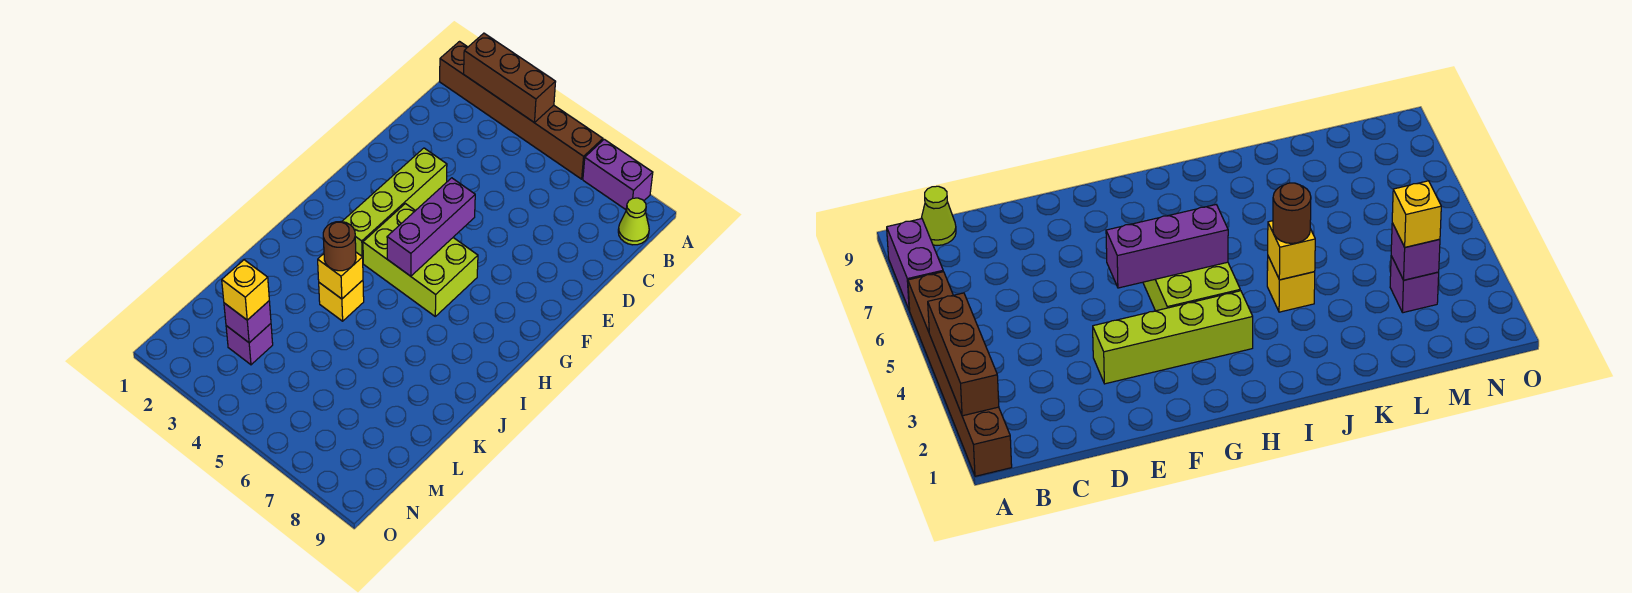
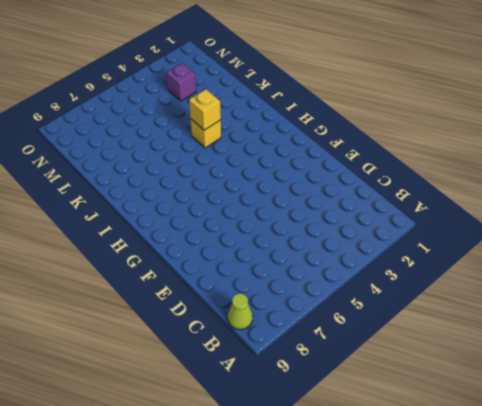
none -> brown brick A1:A6 level 1
none -> purple brick A7:A8 level 1
none -> lime brick E3:H3 level 1

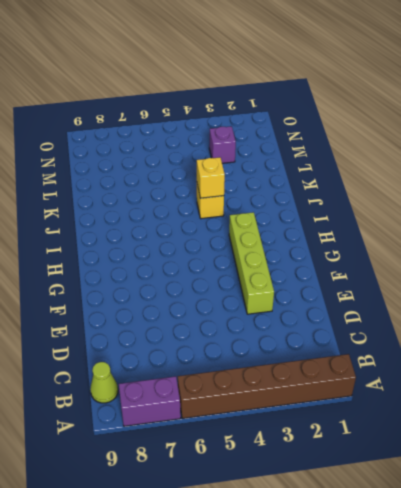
none -> lime brick G4:H6 level 1
none -> brown brick A2:A4 level 2
none -> purple brick F5:H5 level 2

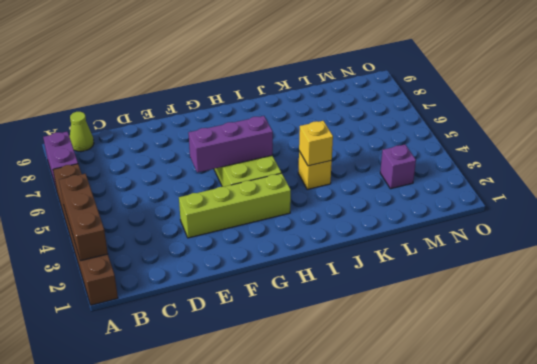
none -> purple brick M3 level 2
none -> brown round brick J4 level 3
none -> yellow brick M3 level 3

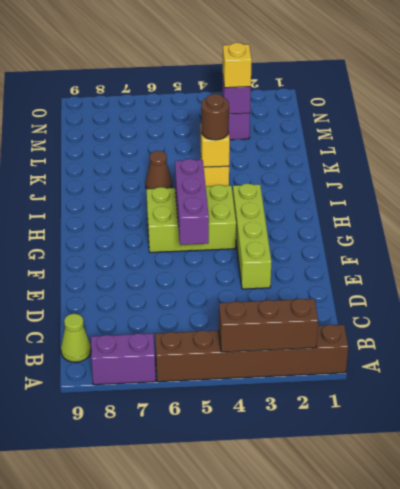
brown cone J6 level 1 -> none

